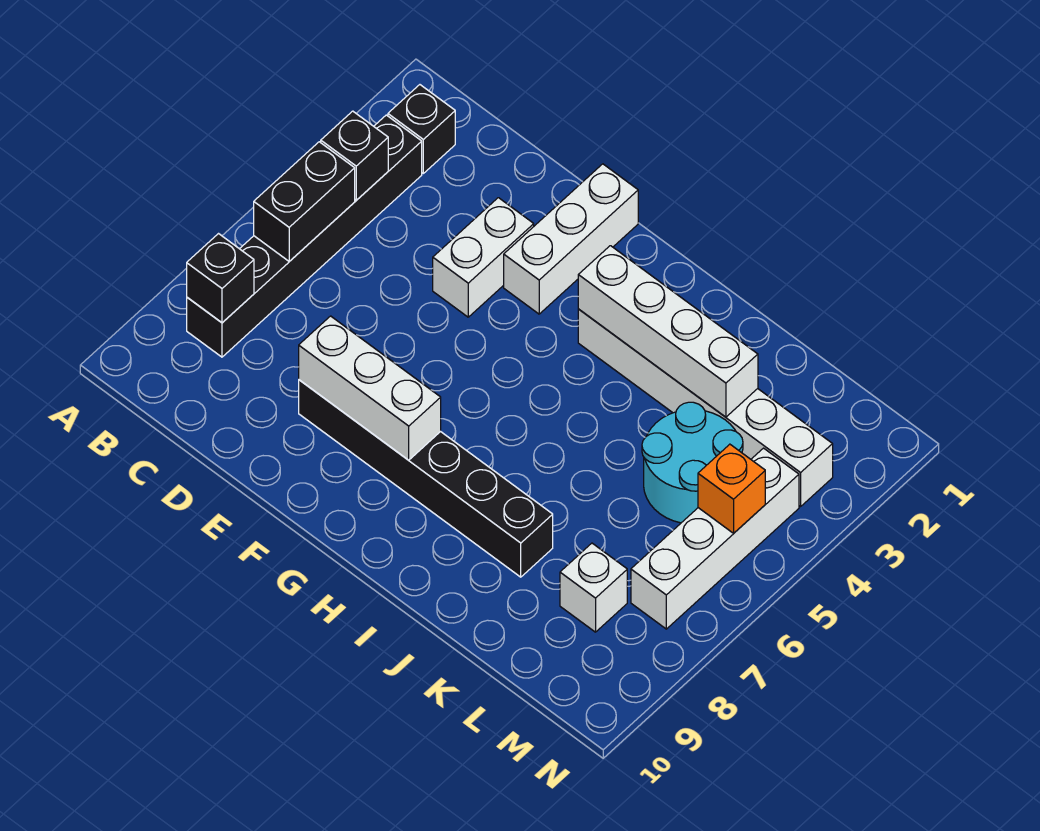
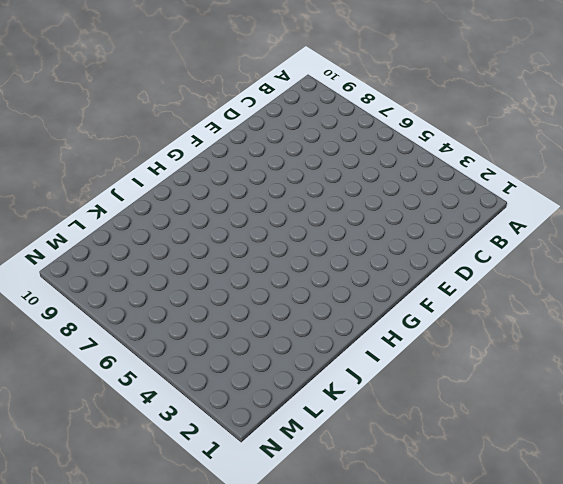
none -> black brick B2 level 1
none -> black brick B3:B8 level 1
none -> white brick E3:E4 level 1

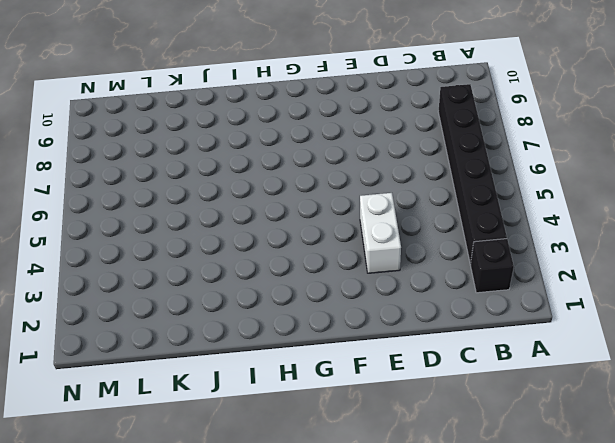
none -> black brick E8:J8 level 1
none -> white brick F1:F3 level 1
none -> white brick H3:M3 level 1

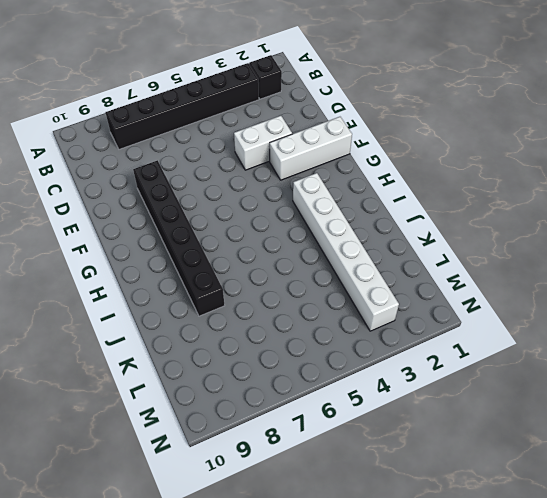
none -> cyan round brick K4:L5 level 1
none -> white brick L8 level 1
none -> white brick M4:M7 level 1

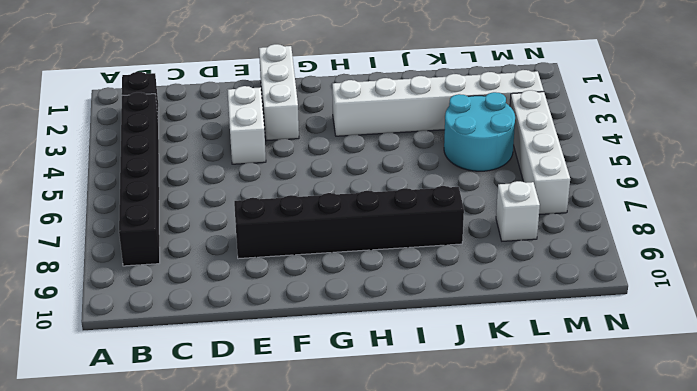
none -> black brick B4 level 2
none -> black brick B5:B6 level 2
none -> black brick B8 level 2

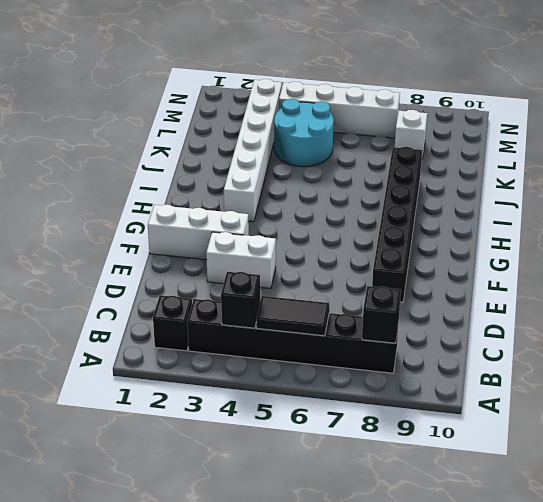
black tile B5:B6 level 2 -> black brick B5:B6 level 2
none -> white brick E8:G8 level 2
none -> white brick H3:K3 level 2
none -> orange brick M5 level 2

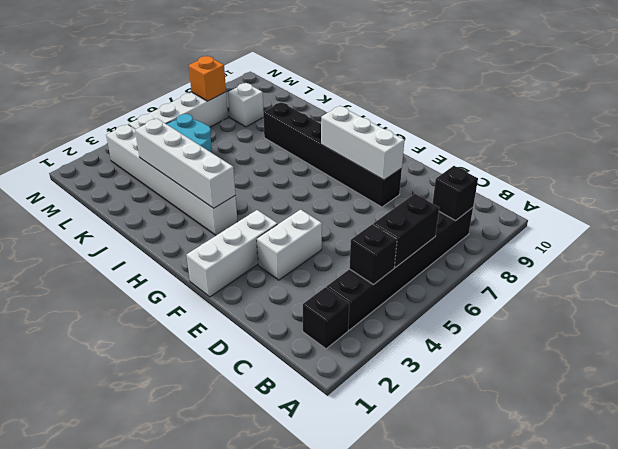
orange brick M7 level 2 -> orange brick M5 level 2

